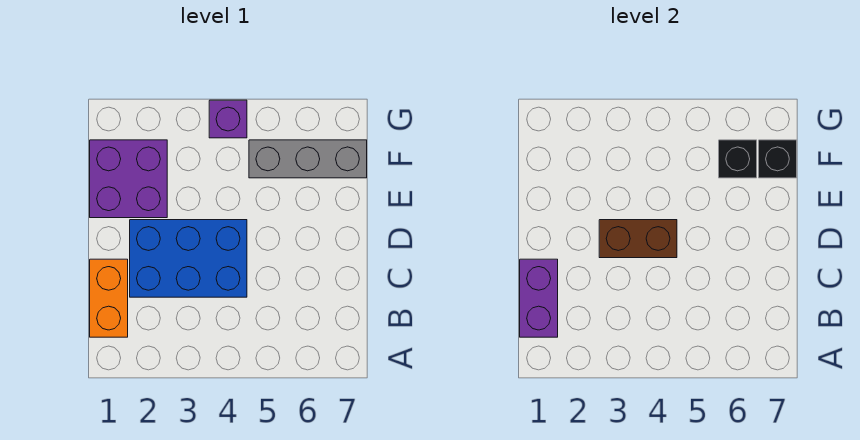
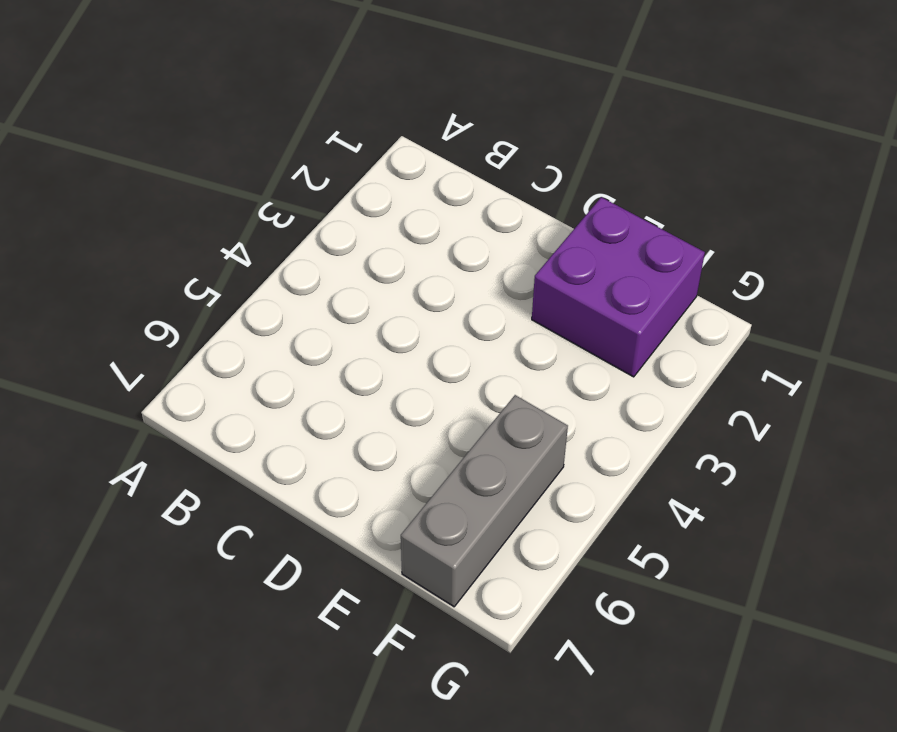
none -> orange brick B1:C1 level 1
none -> blue brick C2:D4 level 1

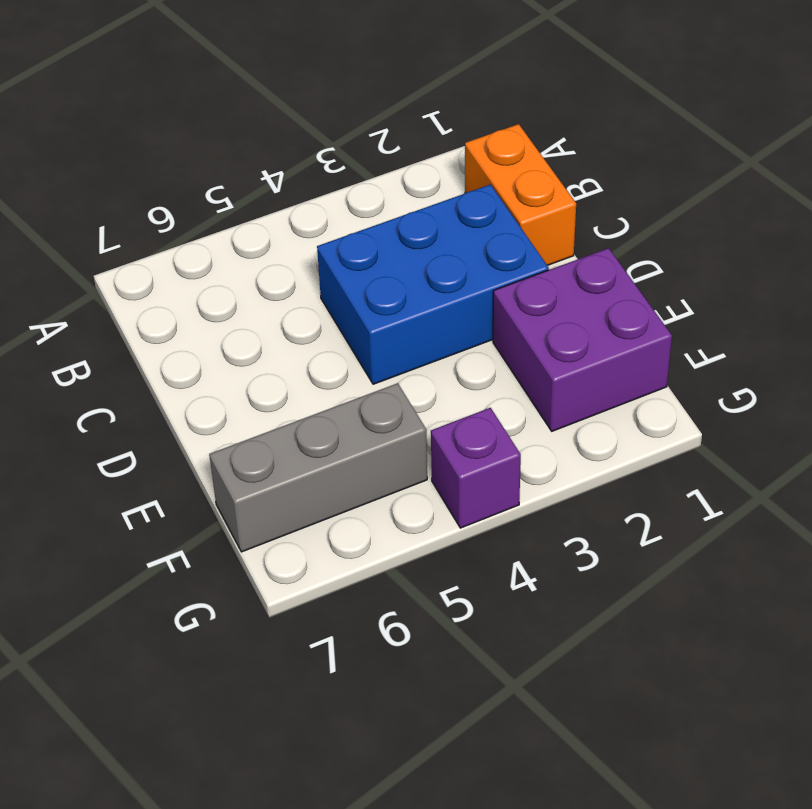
none -> purple brick B1:C1 level 2
none -> brown brick D3:D4 level 2

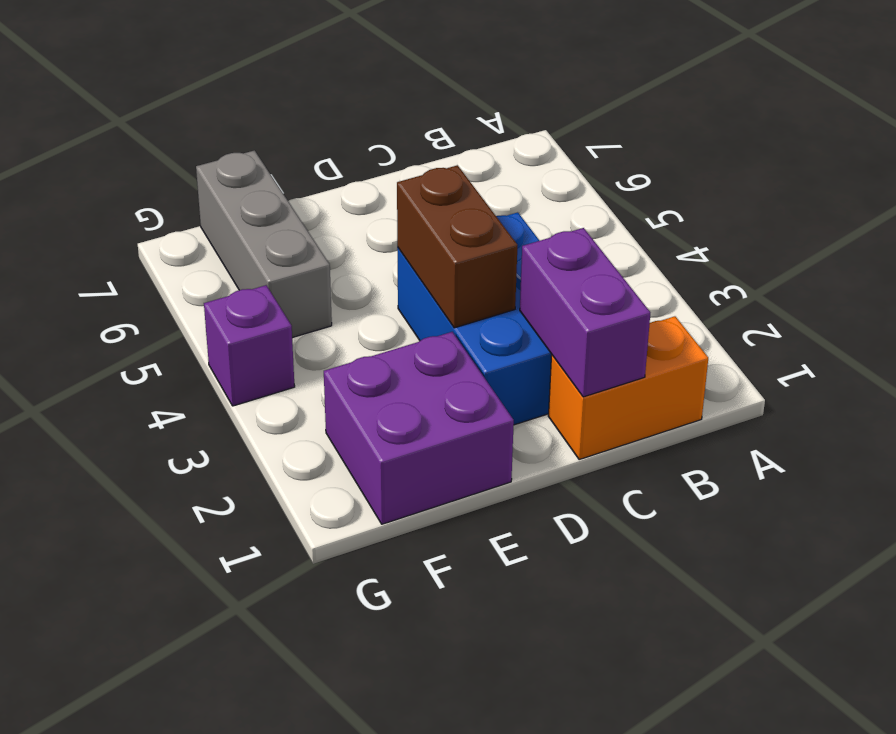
purple brick C1:C2 level 2 -> purple brick B1:C1 level 2
none -> black brick F6 level 2
none -> black brick F7 level 2

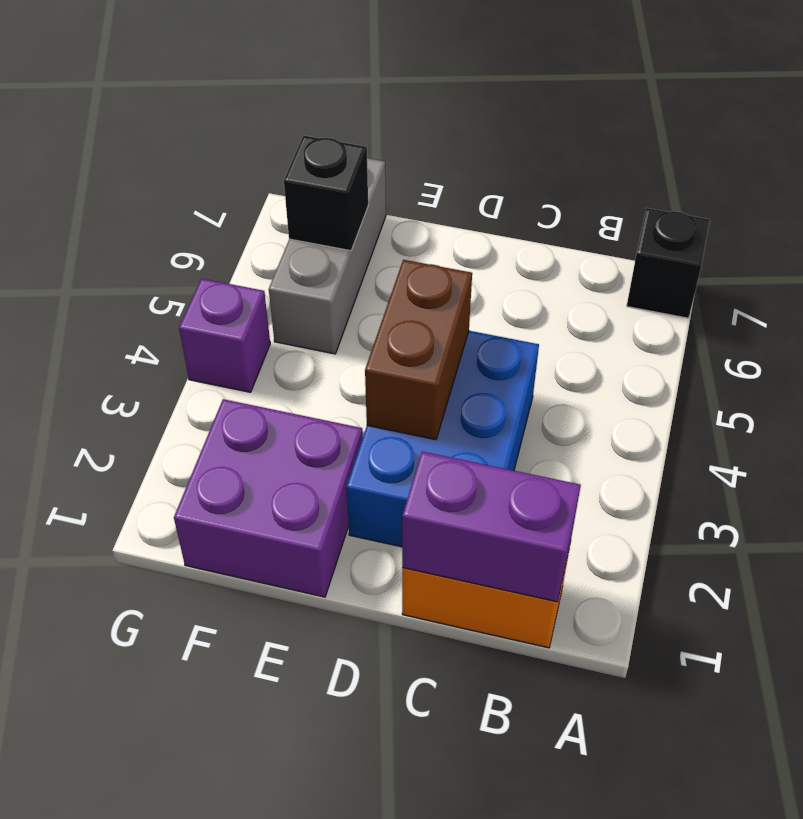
black brick A7 level 1 -> black brick F7 level 2

